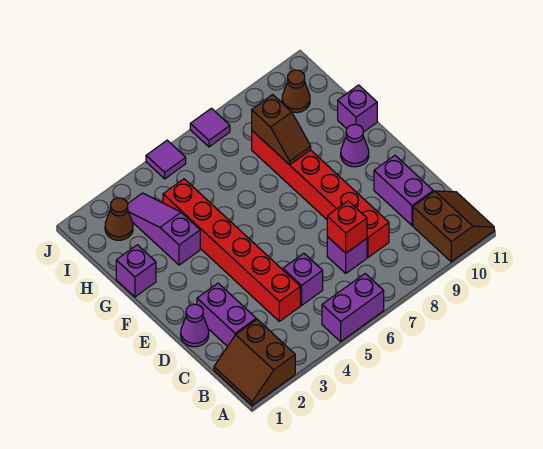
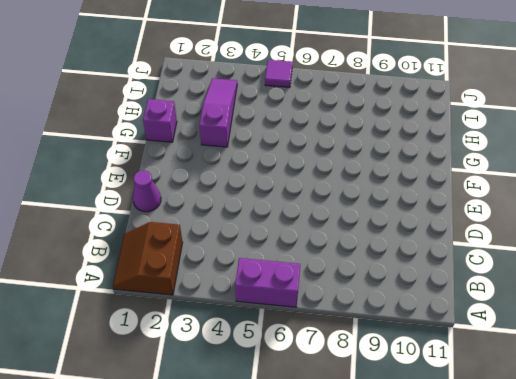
none -> brown slope A10:B11 level 1 top 10
none -> purple brick C2:D2 level 1
none -> red brick C4:H4 level 1

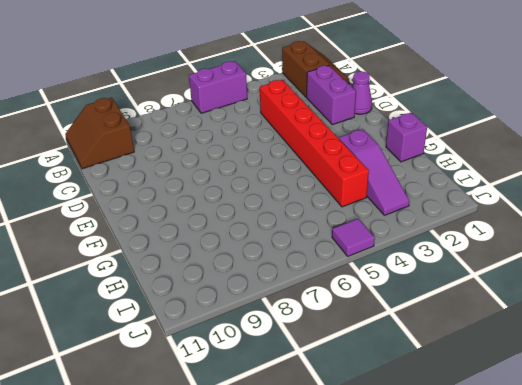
none -> purple brick C5 level 1
none -> purple brick C7 level 1
none -> red brick C8:H8 level 1

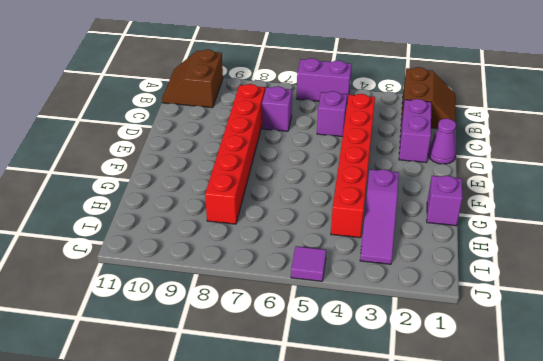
none -> purple brick C10:D10 level 1
none -> purple cone F10 level 1
none -> purple brick G11 level 1

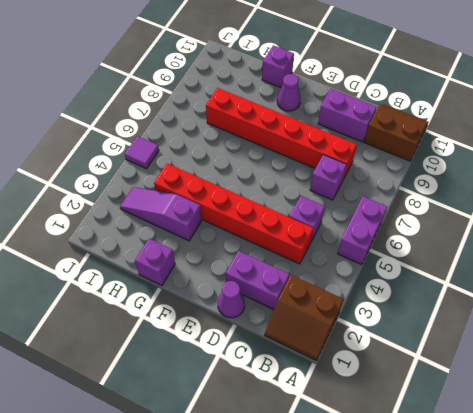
none -> brown cone I2 level 1
none -> brown cone I10 level 1
none -> purple tile J7 level 1

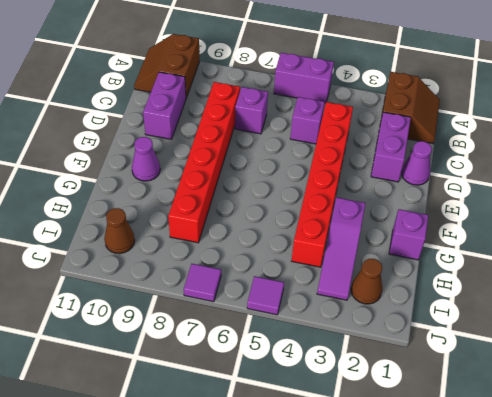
none -> purple brick G11 level 1
none -> red brick C7 level 2
none -> brown slope G8:H8 level 2 top H

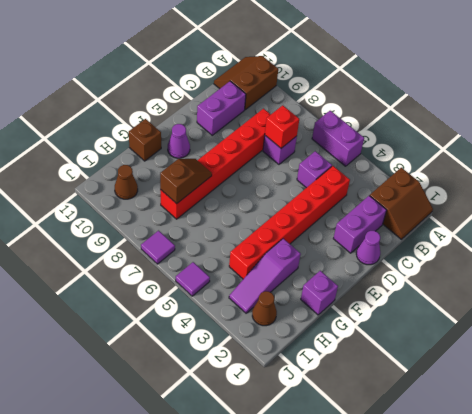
brown brick G11 level 1 -> purple brick G11 level 1

